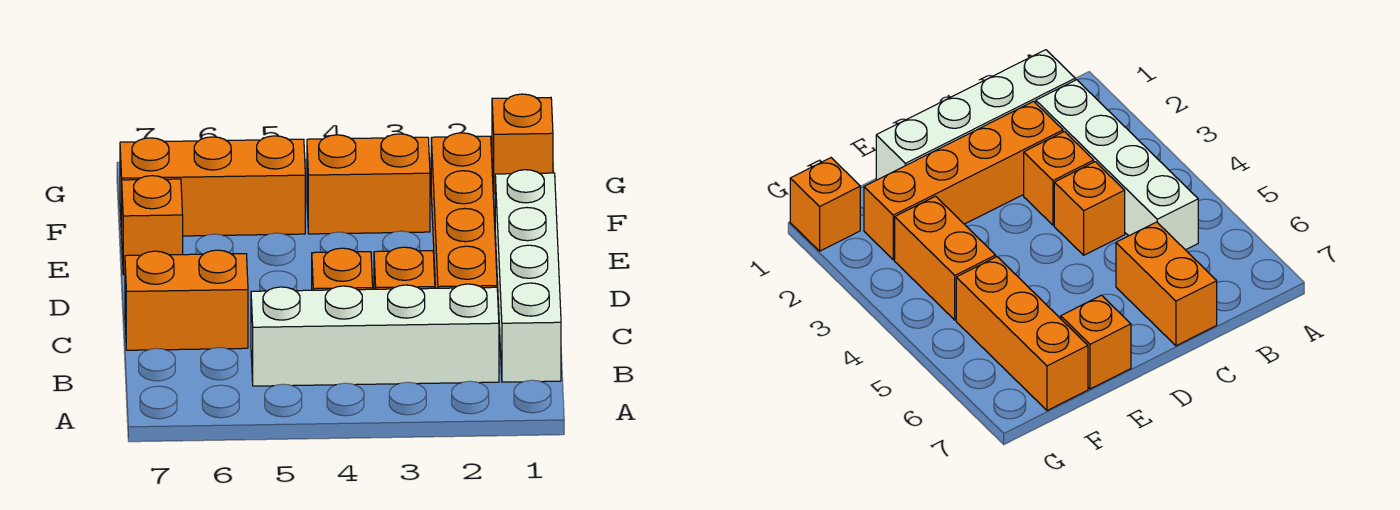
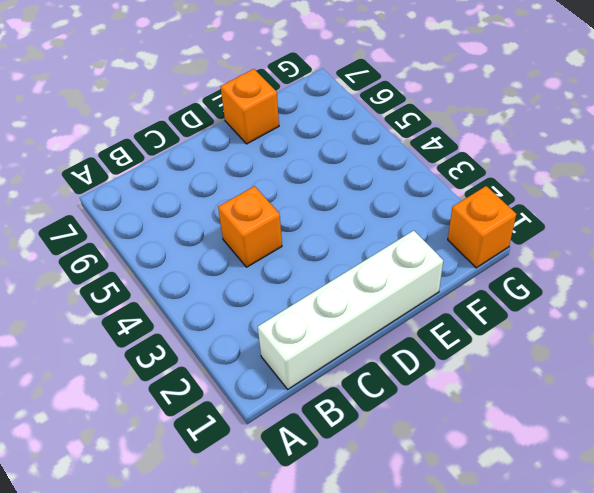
none -> white brick B2:B5 level 1
none -> orange brick C2:F2 level 1

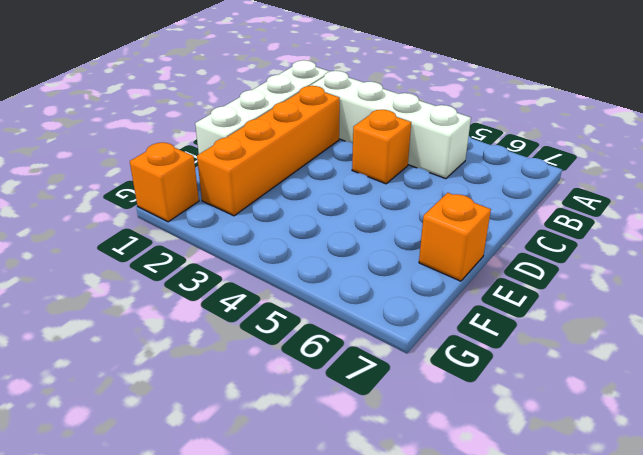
none -> orange brick C3 level 1
none -> orange brick C6:C7 level 1

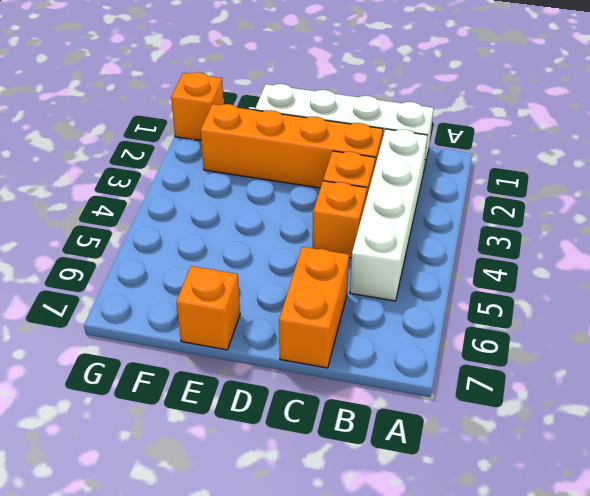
none -> orange brick F3:F4 level 1
none -> orange brick F5:F7 level 1

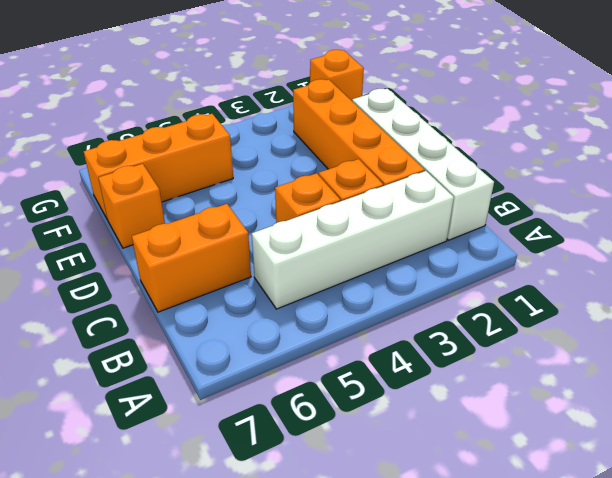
none -> orange brick F3:F4 level 1

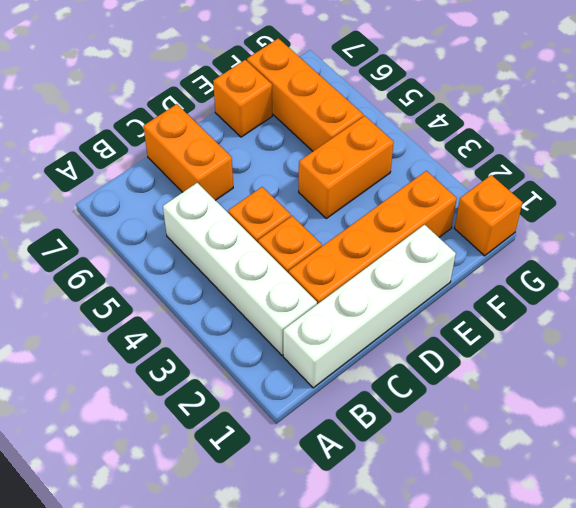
orange brick E4:F4 level 1 -> orange brick F3:F4 level 1

